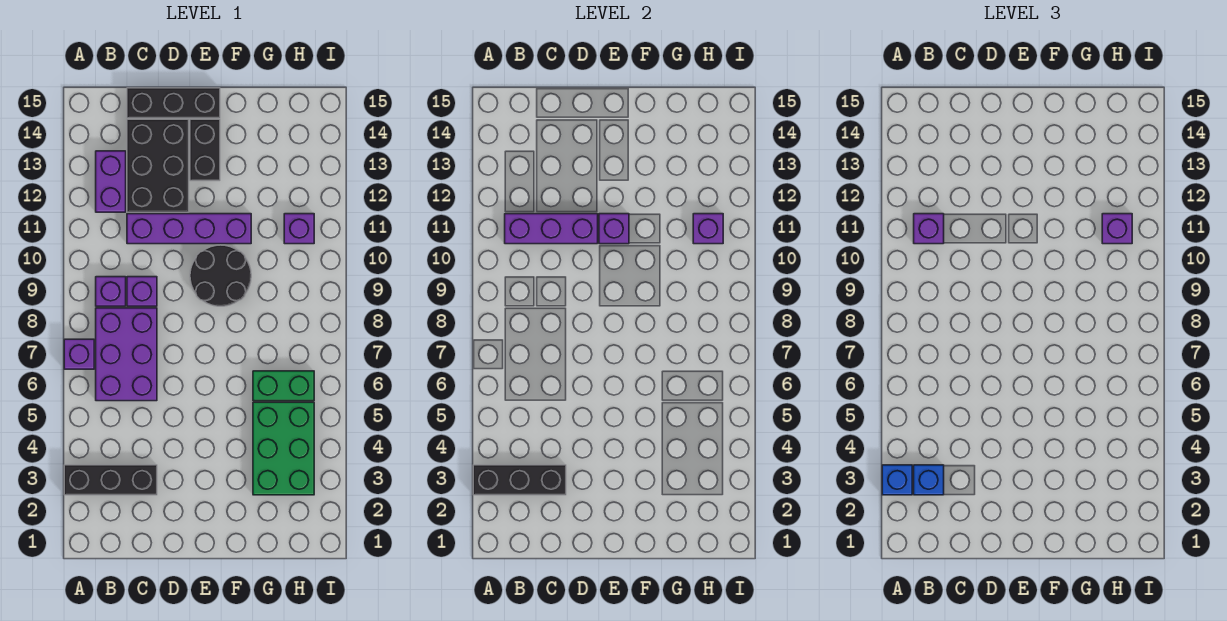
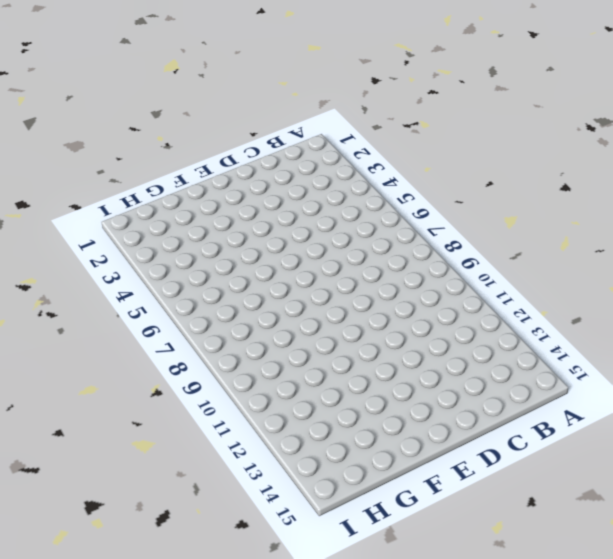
none -> black brick A3:C3 level 1
none -> purple brick A7 level 1
none -> purple brick B6:C8 level 1

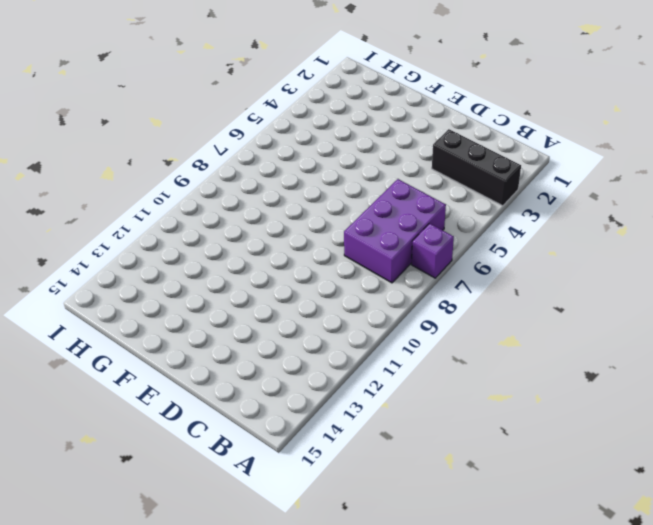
none -> purple brick B9 level 1
none -> purple brick B12:B13 level 1
none -> purple brick C9 level 1

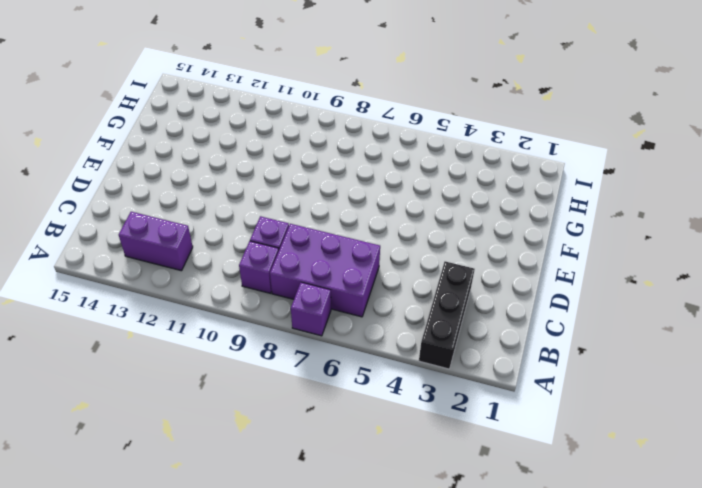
none -> purple brick C11:F11 level 1
none -> black brick C12:D14 level 1
none -> black brick C15:E15 level 1

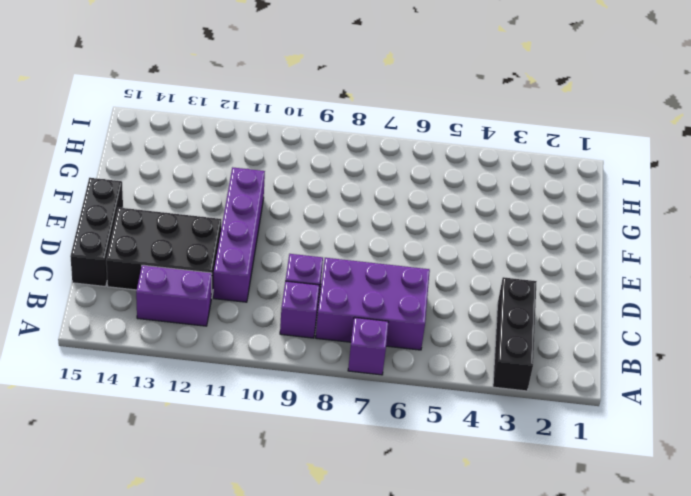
none -> black round brick E9:F10 level 1
none -> black brick E13:E14 level 1
none -> green brick G3:H5 level 1

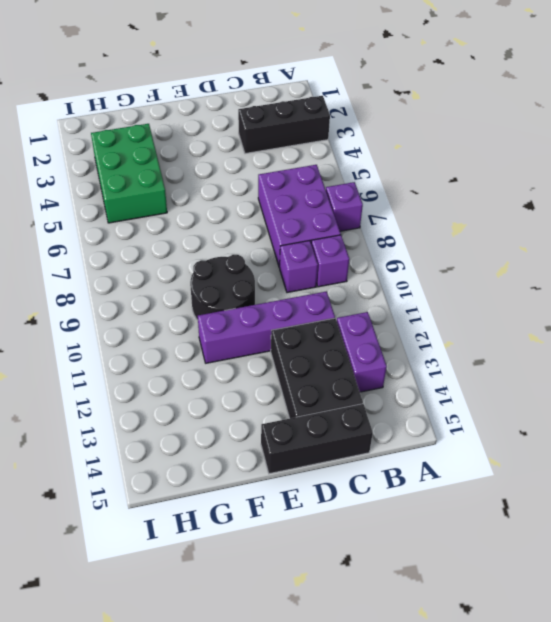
none -> black brick E13:E14 level 1
none -> green brick G6:H6 level 1
none -> purple brick H11 level 1

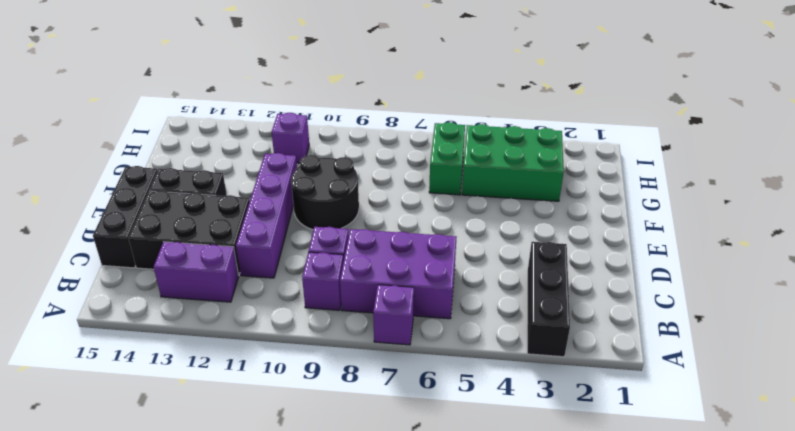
none -> black brick A3:C3 level 2
none -> purple brick B11:D11 level 2
none -> purple brick E11 level 2

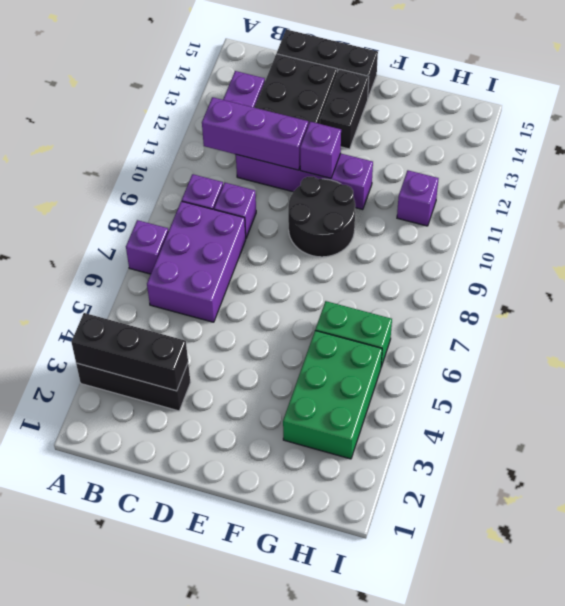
none -> purple brick H11 level 2
none -> blue brick A3 level 3
none -> blue brick B3 level 3

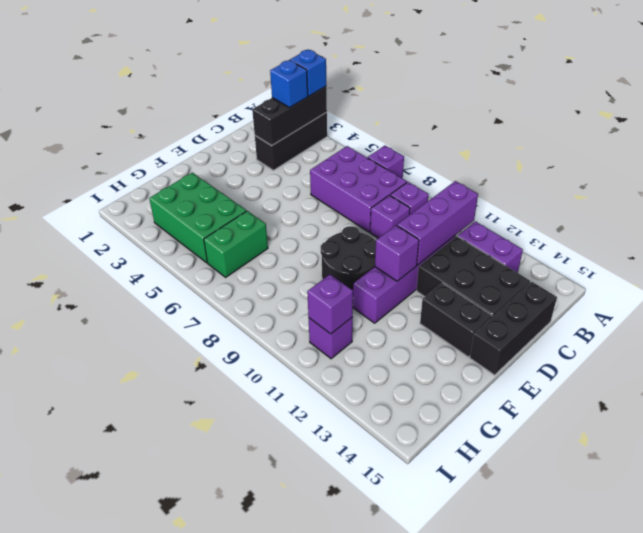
none -> purple brick B11 level 3
none -> purple brick H11 level 3

